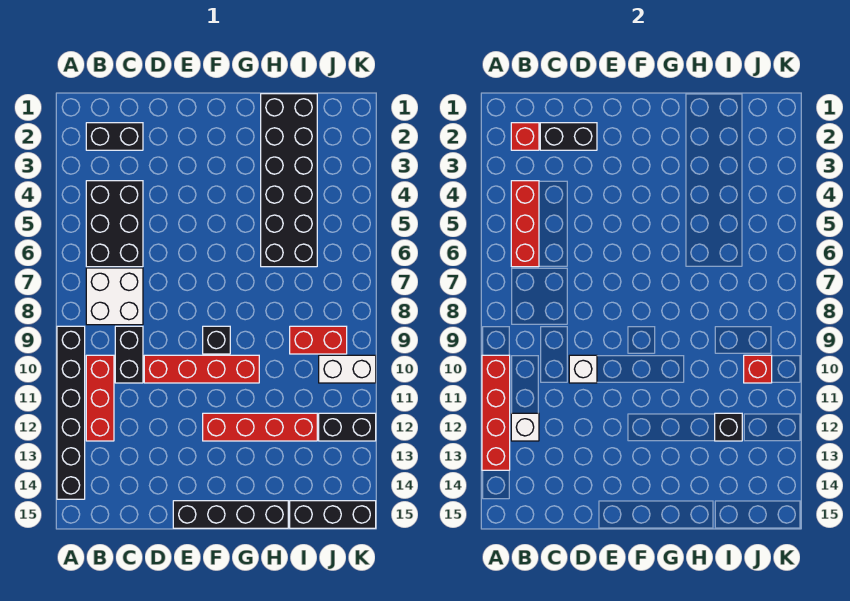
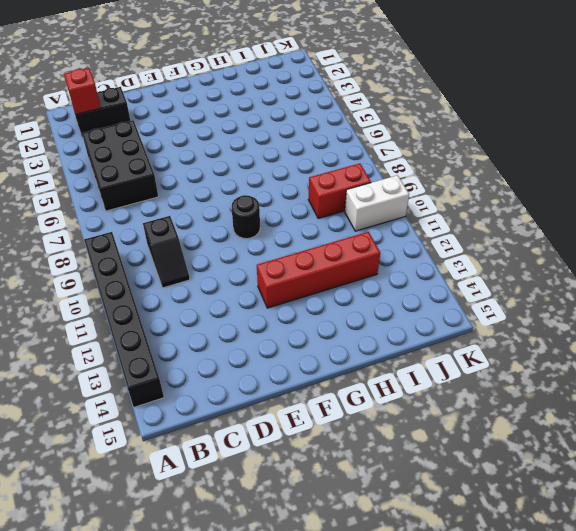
black slope C9:C10 level 1 top 9 -> black brick C9:C10 level 1
black round brick F9 level 1 -> black brick F9 level 1
none -> white brick B7:C8 level 1
none -> red brick B10:B12 level 1
none -> red brick D10:G10 level 1

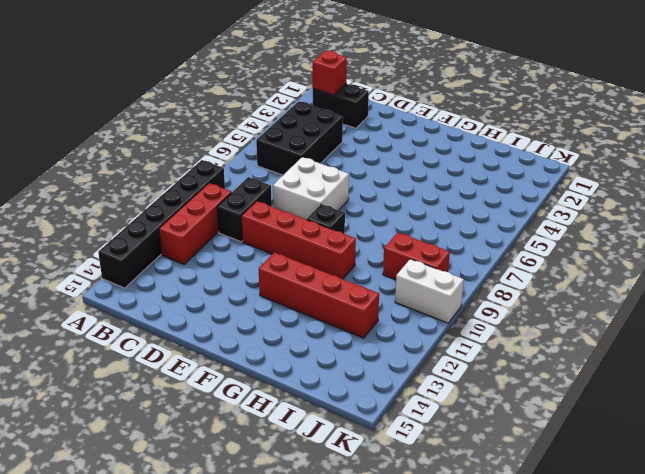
white brick D7:E8 level 1 -> white brick B7:C8 level 1
none -> black brick E15:H15 level 1
none -> black brick H1:I6 level 1
none -> black brick I15:K15 level 1

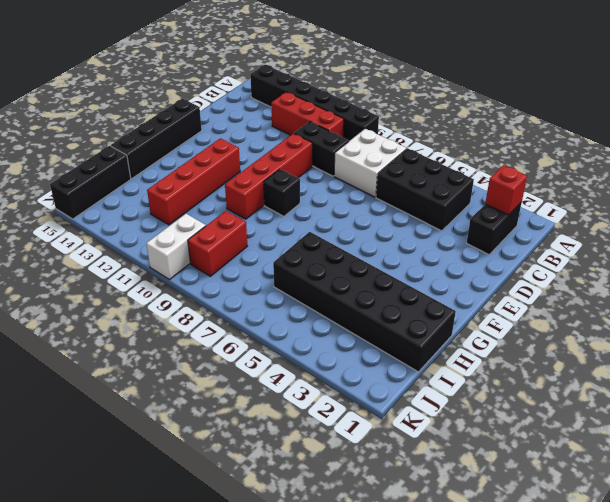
none -> black brick J12:K12 level 1
none -> red brick A10:A13 level 2
none -> red brick B4:B6 level 2

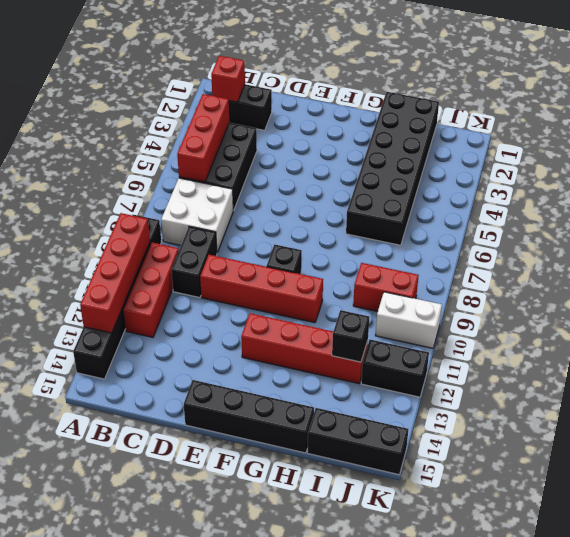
none -> white brick B12 level 2
none -> black brick C2:D2 level 2
none -> white brick D10 level 2

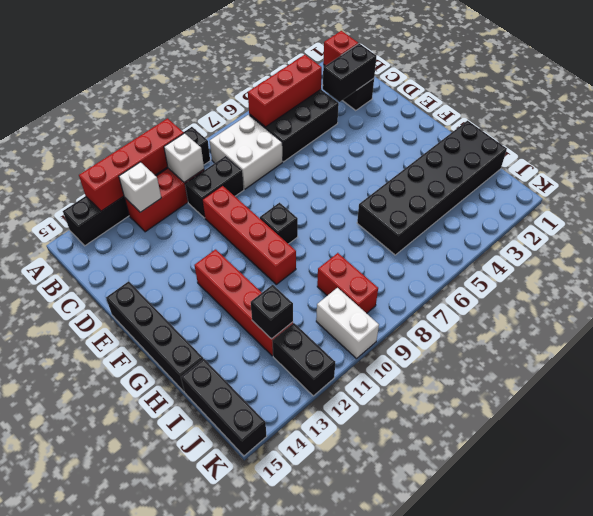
white brick B10 level 2 -> white brick D10 level 2
black brick C2:C3 level 2 -> black brick C2:D2 level 2
none -> red brick J10 level 2

